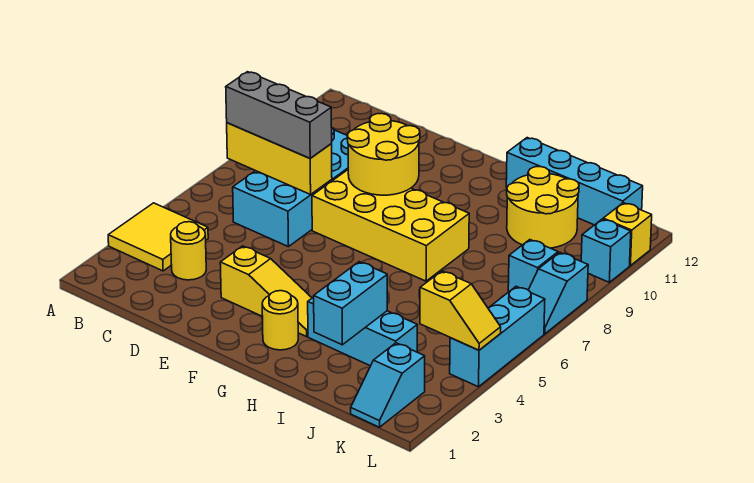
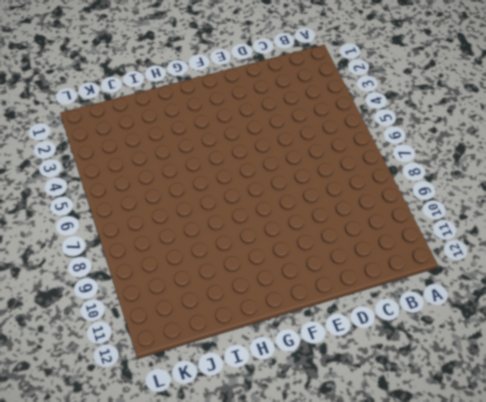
none -> yellow tile A3:B4 level 1
none -> yellow round brick C3 level 1
none -> cyan brick C6:D9 level 1

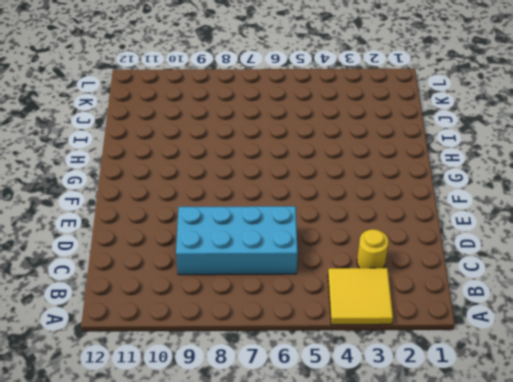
none -> yellow slope E3:G3 level 1 top E
none -> yellow brick E7:H8 level 1
none -> yellow round brick G2 level 1

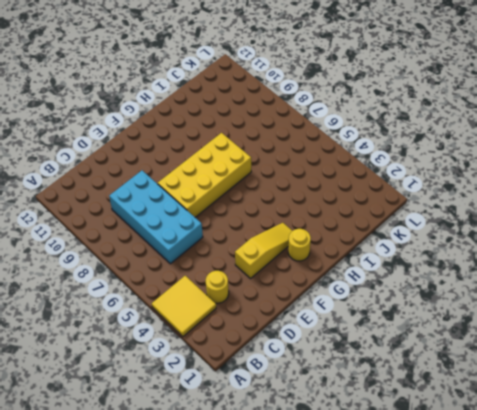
none -> cyan brick H3:J3 level 1
none -> cyan brick H12:K12 level 1
none -> yellow round brick I10:J11 level 1

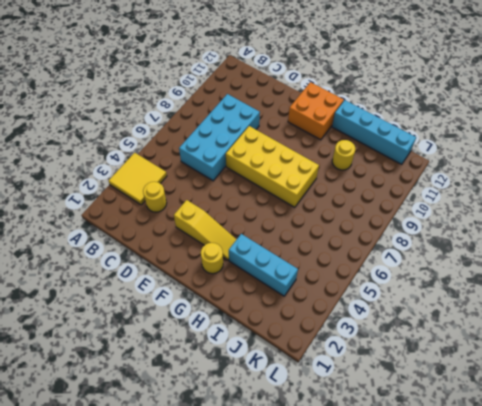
orange brick F11:G12 level 1 -> none
yellow round brick I10 level 1 -> yellow round brick I10:J11 level 1
none -> cyan slope K1:K2 level 1 top 2
none -> cyan brick K8 level 1
none -> cyan brick L4:L6 level 1

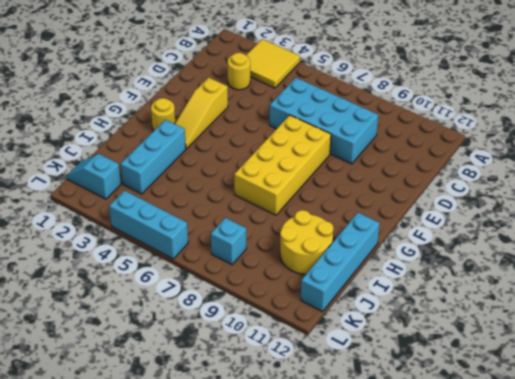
none -> cyan slope L7:L8 level 1 top 8
none -> cyan brick L10 level 1
none -> yellow brick L11 level 1

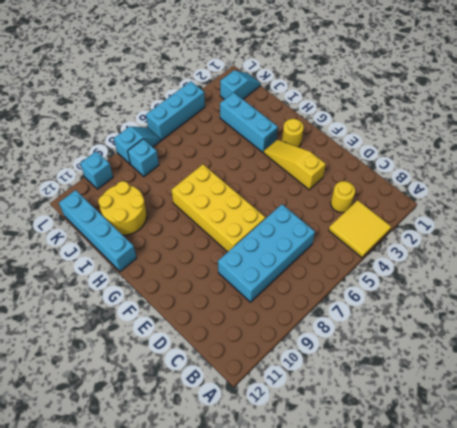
none -> yellow brick L11 level 1
none -> yellow brick B7:D7 level 2
none -> yellow round brick E8:F9 level 2

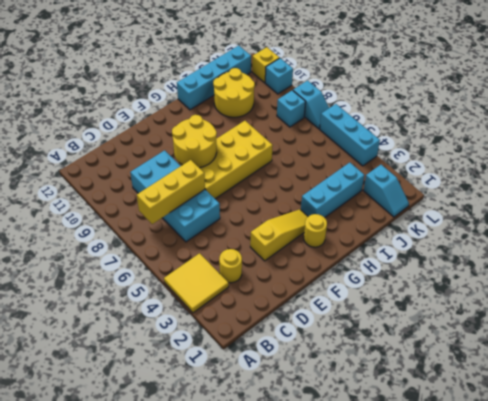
none -> cyan brick I2:I3 level 2
none -> yellow slope K4:L4 level 2 top K
none -> grey brick B7:D7 level 3

